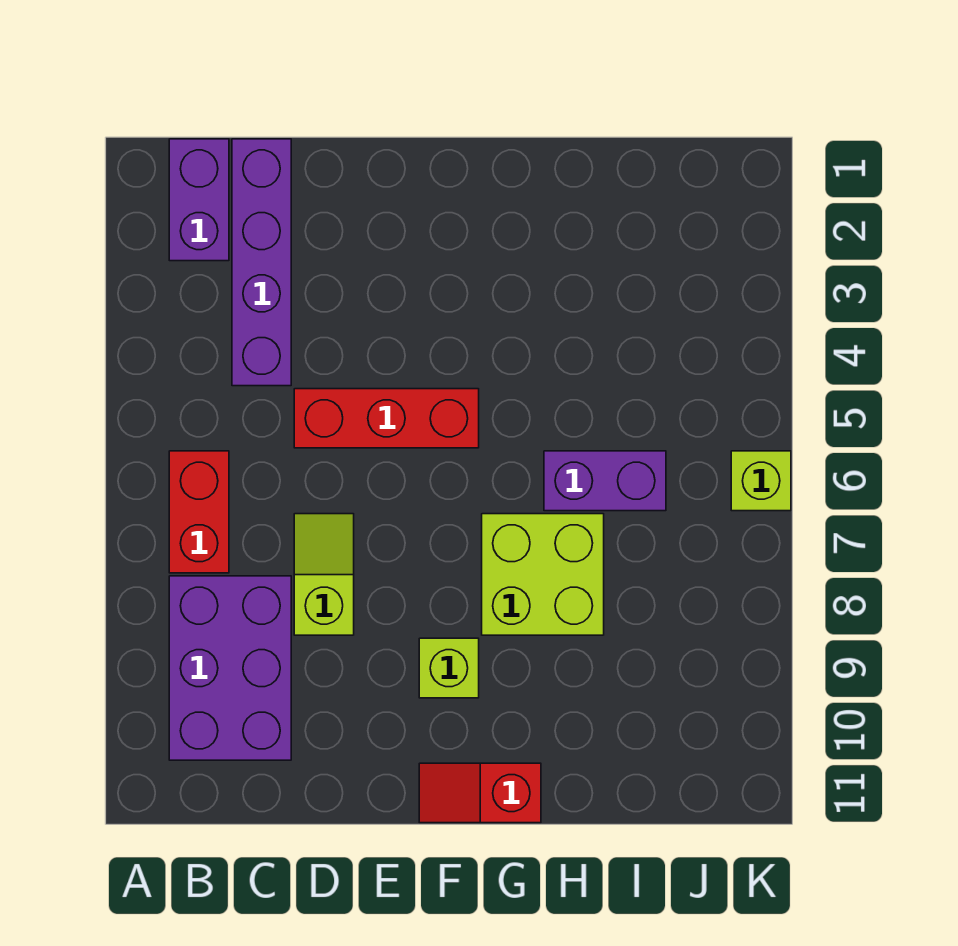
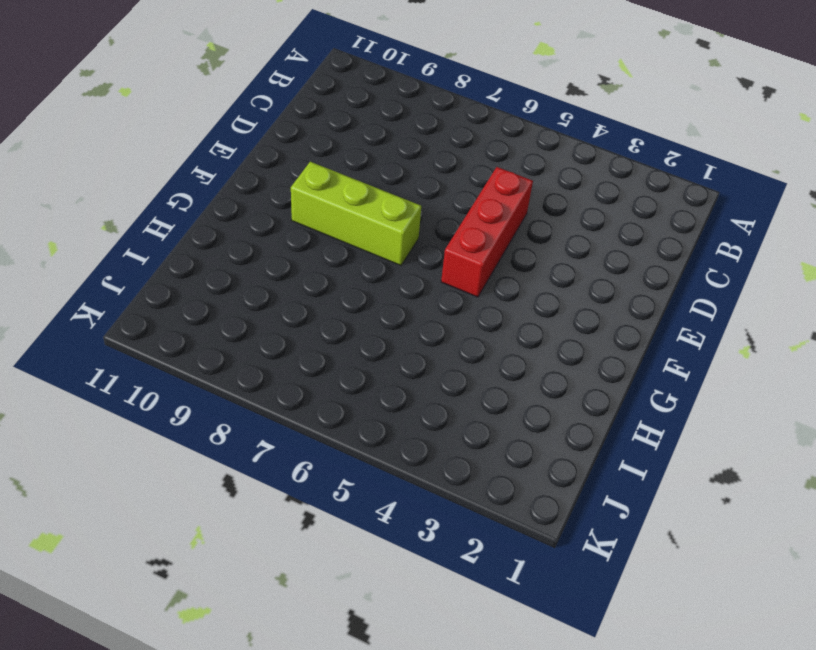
lime brick F7:F9 level 1 -> lime brick F9 level 1
none -> purple brick B1:B2 level 1
none -> red brick B6:B7 level 1

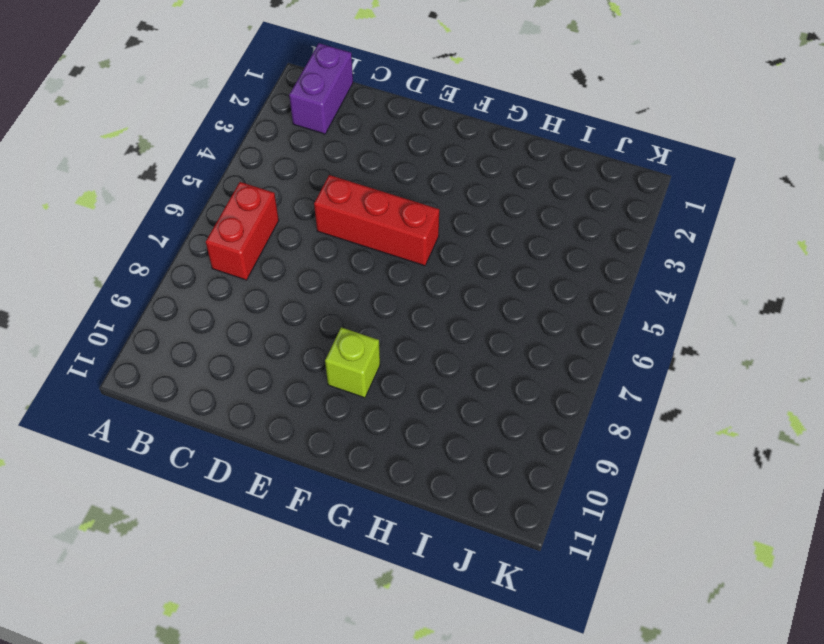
none -> purple brick B8:C10 level 1
none -> purple brick C1:C4 level 1

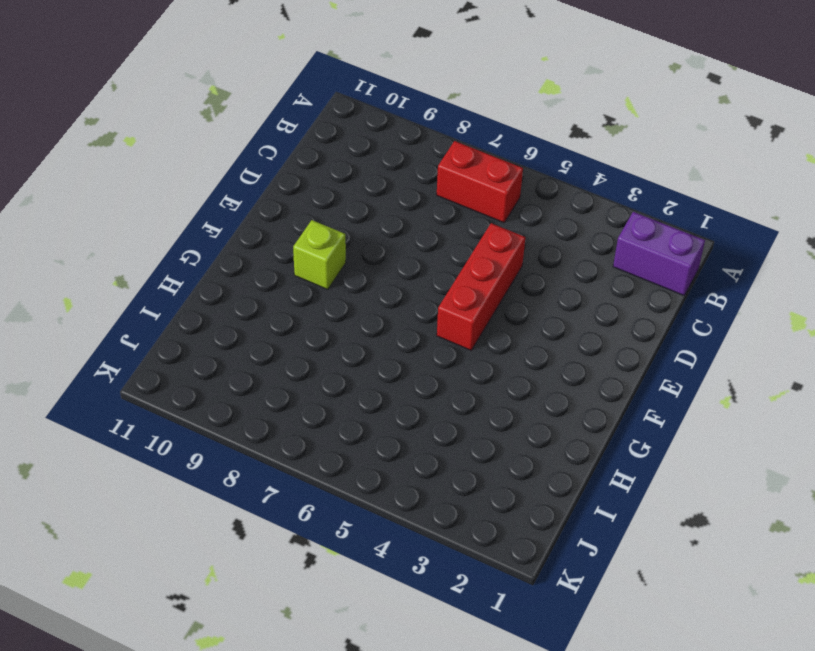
none -> purple brick B8:C10 level 1
none -> purple brick C1:C4 level 1

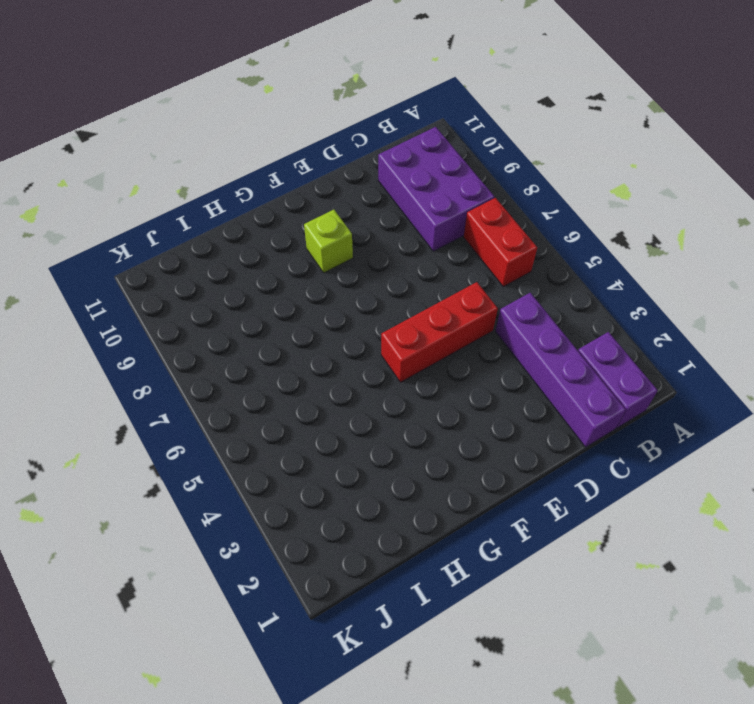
none -> lime slope D7:D8 level 1 top 8
none -> red slope F11:G11 level 1 top G

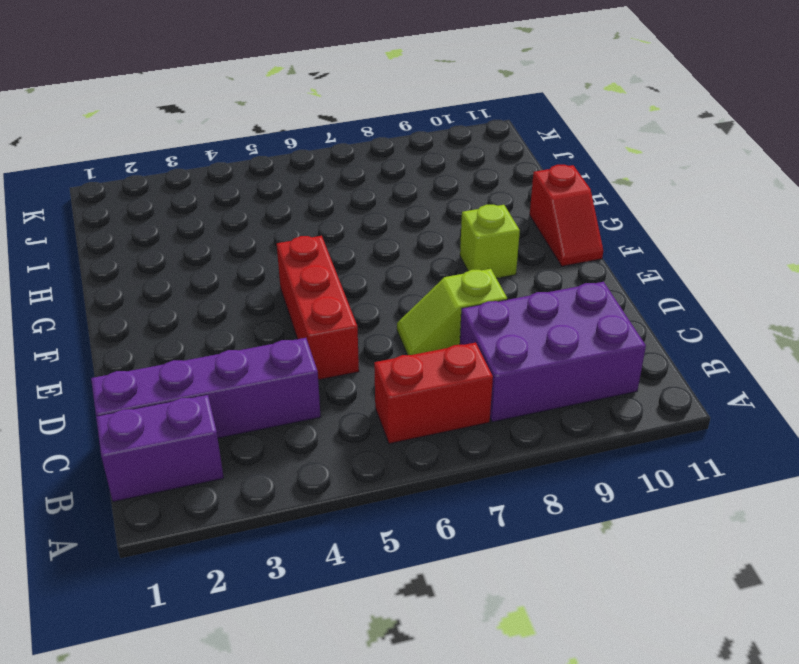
none -> lime brick G7:H8 level 1
none -> purple brick H6:I6 level 1

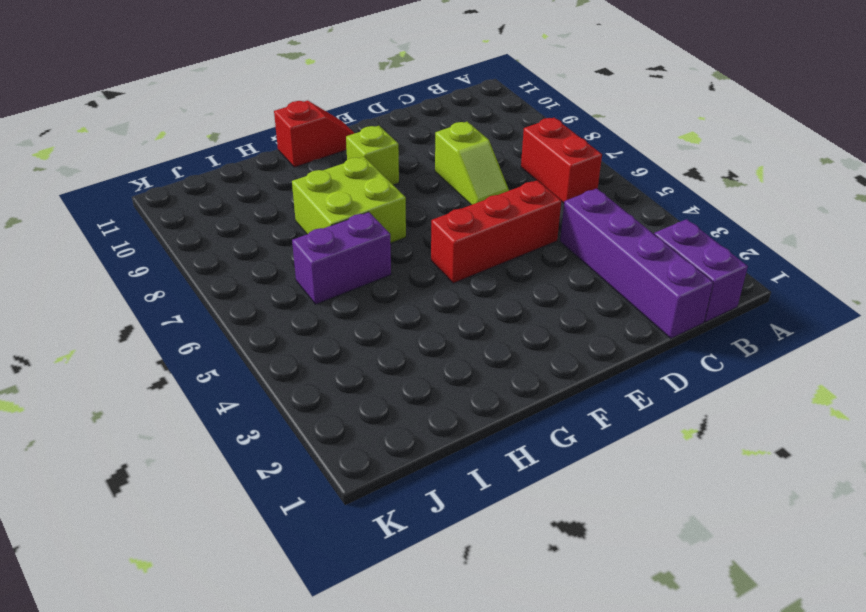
none -> purple brick B8:C10 level 1
none -> lime brick K6 level 1

